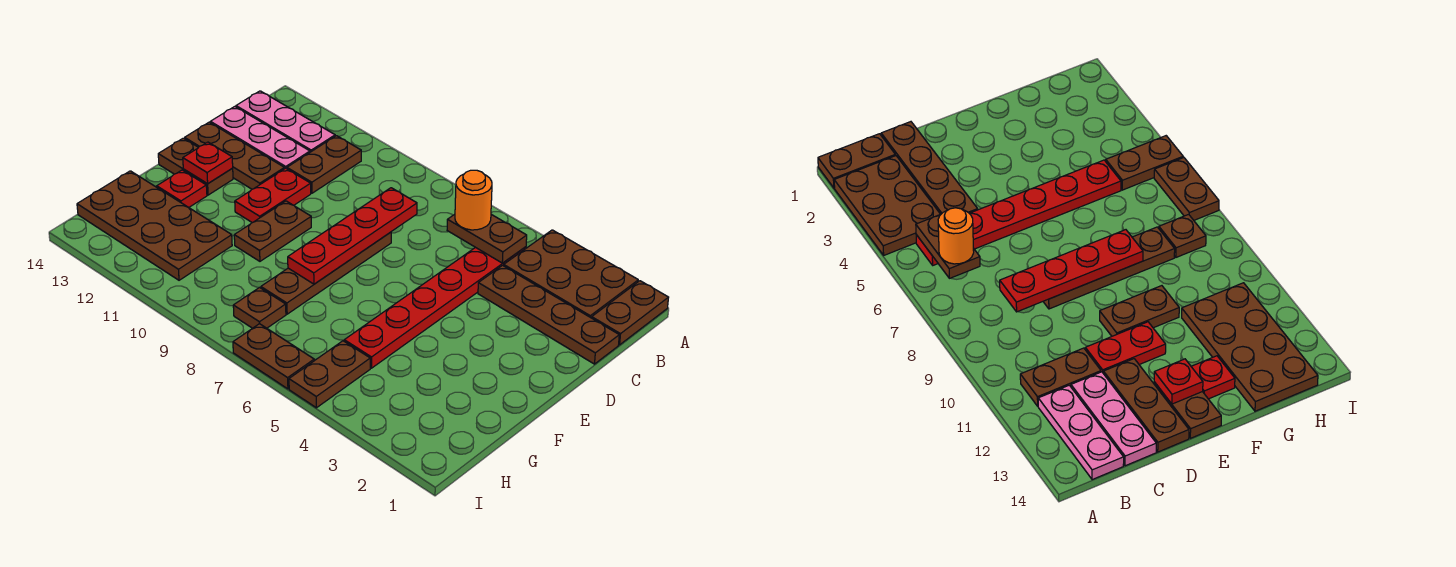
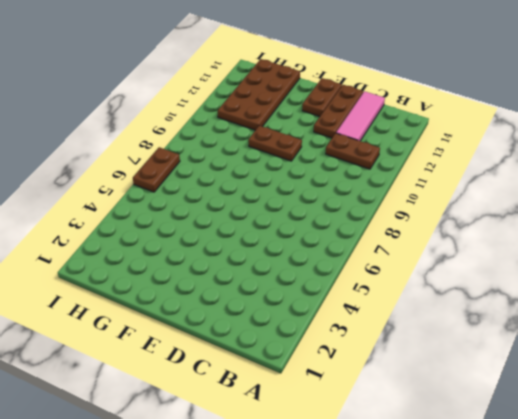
pink tile C12:C14 level 1 -> pink plate C12:C14 level 1
none -> brown plate A1:B1 level 1
none -> brown plate A2:B4 level 1
none -> red plate B5:G5 level 1

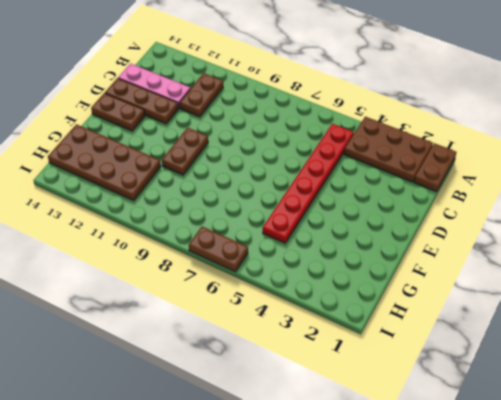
none -> pink plate B12:B14 level 1
none -> brown plate C1:C4 level 1
none -> brown plate D8:G8 level 1

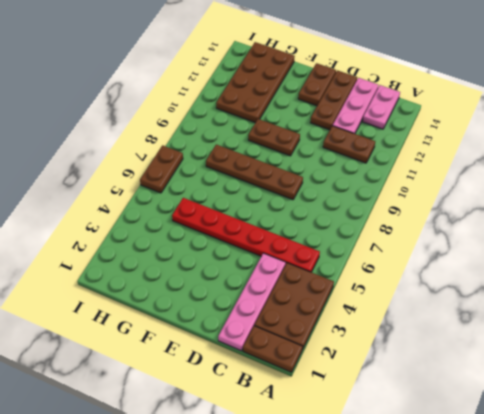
pink plate B13:B14 level 1 -> pink plate B12:B14 level 1
pink plate C1:C4 level 1 -> brown plate C1:C4 level 1
none -> red plate D11:E11 level 1
none -> red plate F13 level 1
none -> brown plate H5:I5 level 1

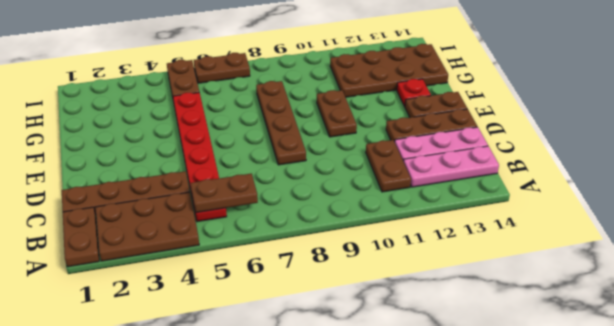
none -> red plate D11:E11 level 1
none -> brown plate H8 level 1
none -> red plate C8:F8 level 2

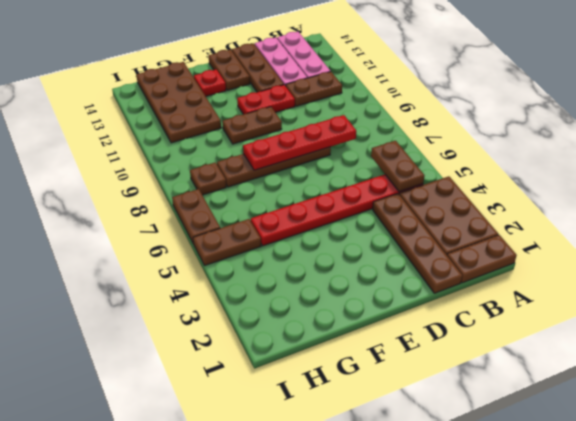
none -> red plate E13 level 2
none -> orange round brick B6 level 3

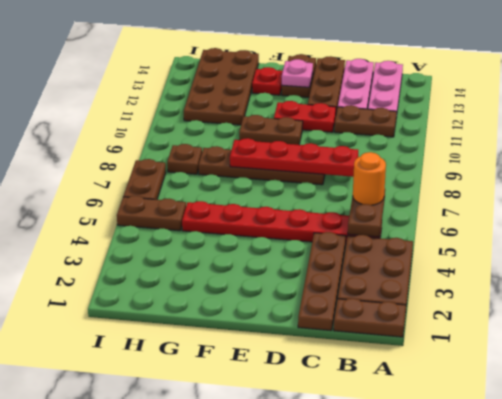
pink plate E13 level 2 -> red plate E13 level 2

